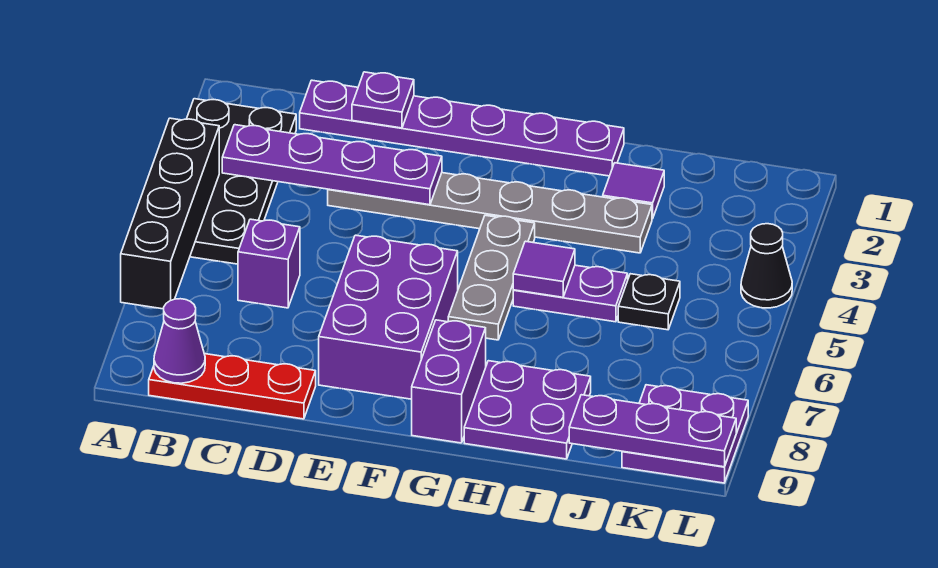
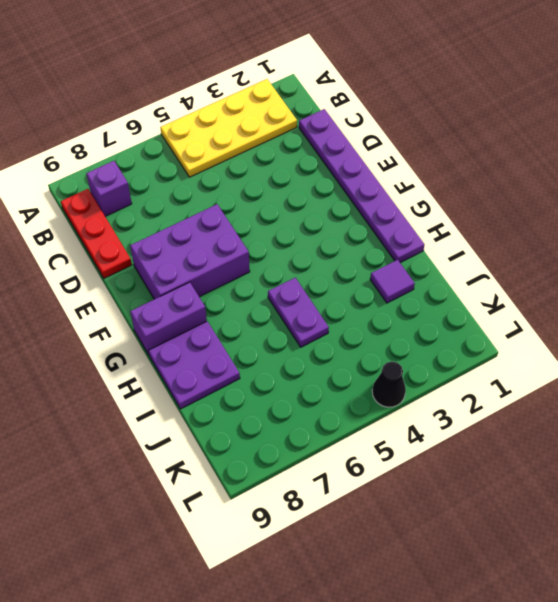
yellow plate A2:B5 level 1 -> black plate A2:B5 level 1
purple brick B8 level 1 -> purple brick C6 level 1
none -> grey plate D3:I3 level 1
none -> grey plate G4:G6 level 1
none -> black plate J5 level 1

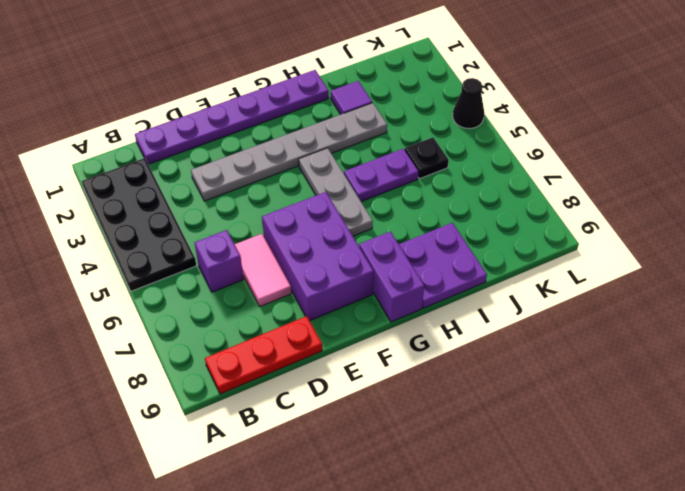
pink tile D6:D7 level 1 -> none
none -> purple plate K8:L9 level 1
none -> black brick A4:A7 level 2
none -> purple plate B3:E3 level 2

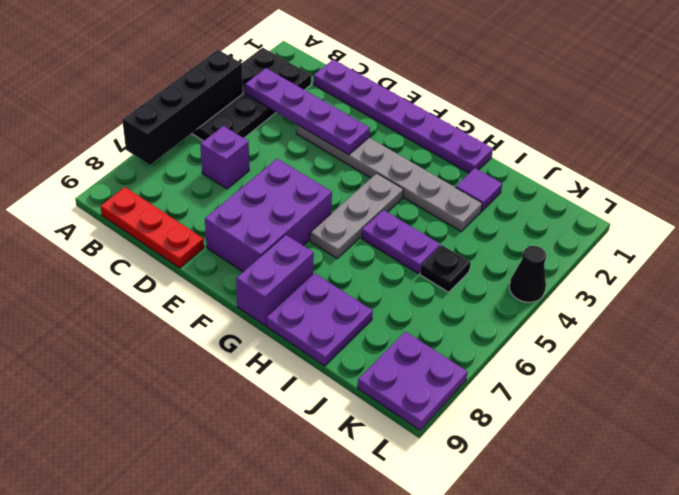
none -> purple cone B9 level 2
none -> purple plate D1 level 2
none -> purple tile H5 level 2

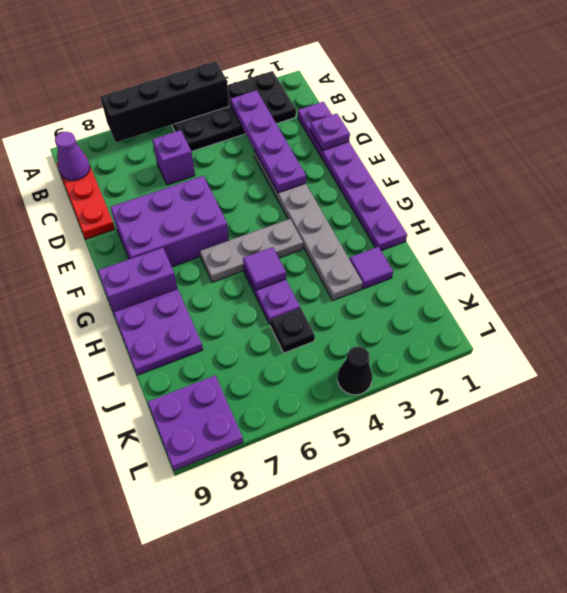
none -> purple plate J9:L9 level 2

